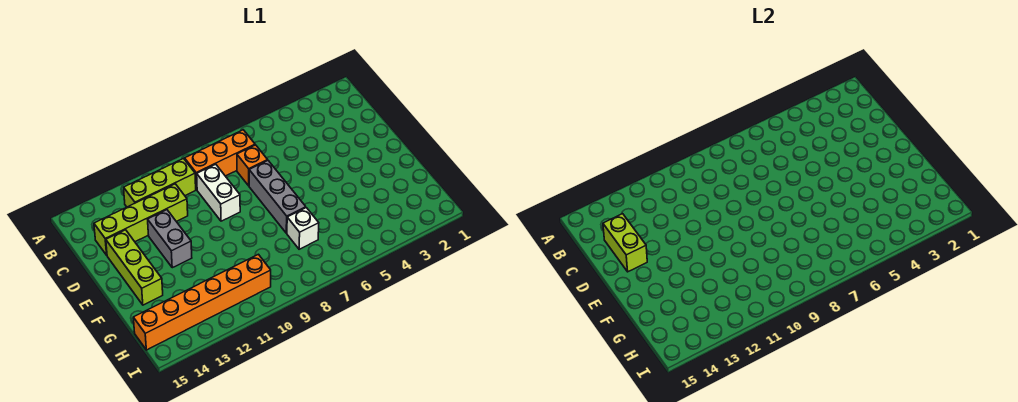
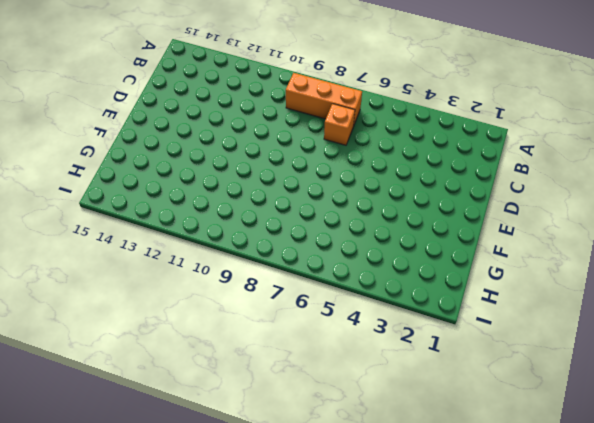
none -> lime brick B10:B12 level 1
none -> white brick C9:D9 level 1

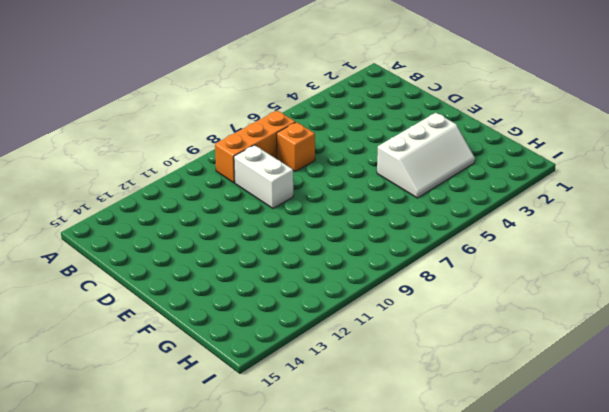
white slope F3:G5 level 1 top F -> none
none -> lime brick B10:B12 level 1
none -> lime brick C11:C14 level 1

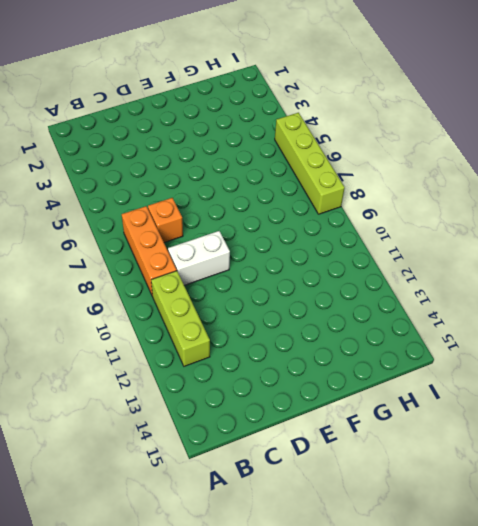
lime brick I5:I8 level 1 -> lime brick C11:C14 level 1
none -> grey brick D7:F7 level 1
none -> grey brick D12:E12 level 1

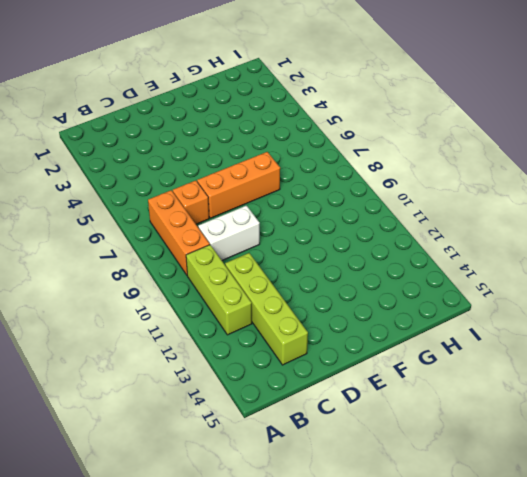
orange brick D7:F7 level 1 -> grey brick D7:F7 level 1
none -> grey brick D12:E12 level 1
none -> lime brick D14:F14 level 1

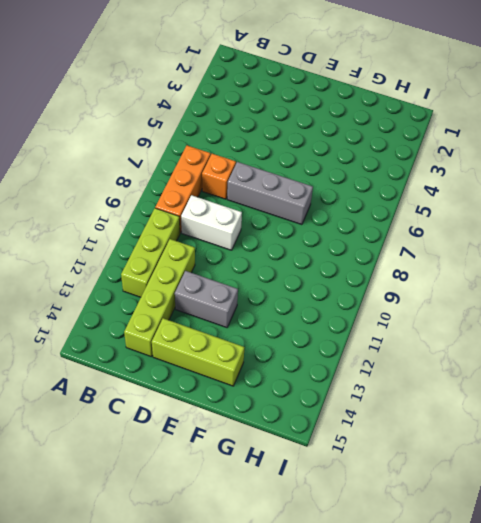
none -> white brick G7 level 1
none -> orange brick H10:H15 level 1

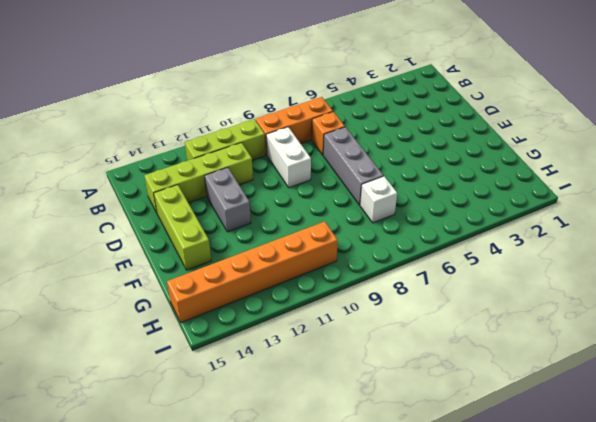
none -> lime brick C14:D14 level 2

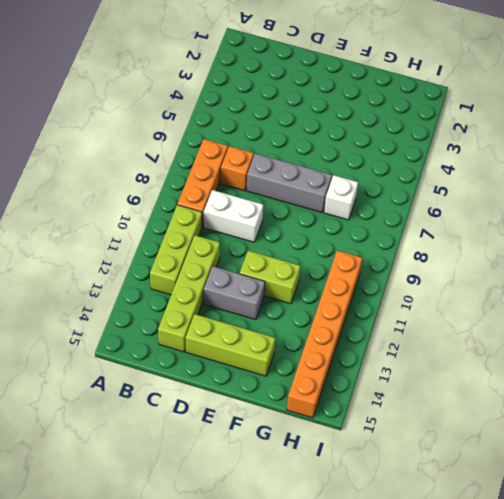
lime brick E11:F11 level 1 -> lime brick C14:D14 level 2

